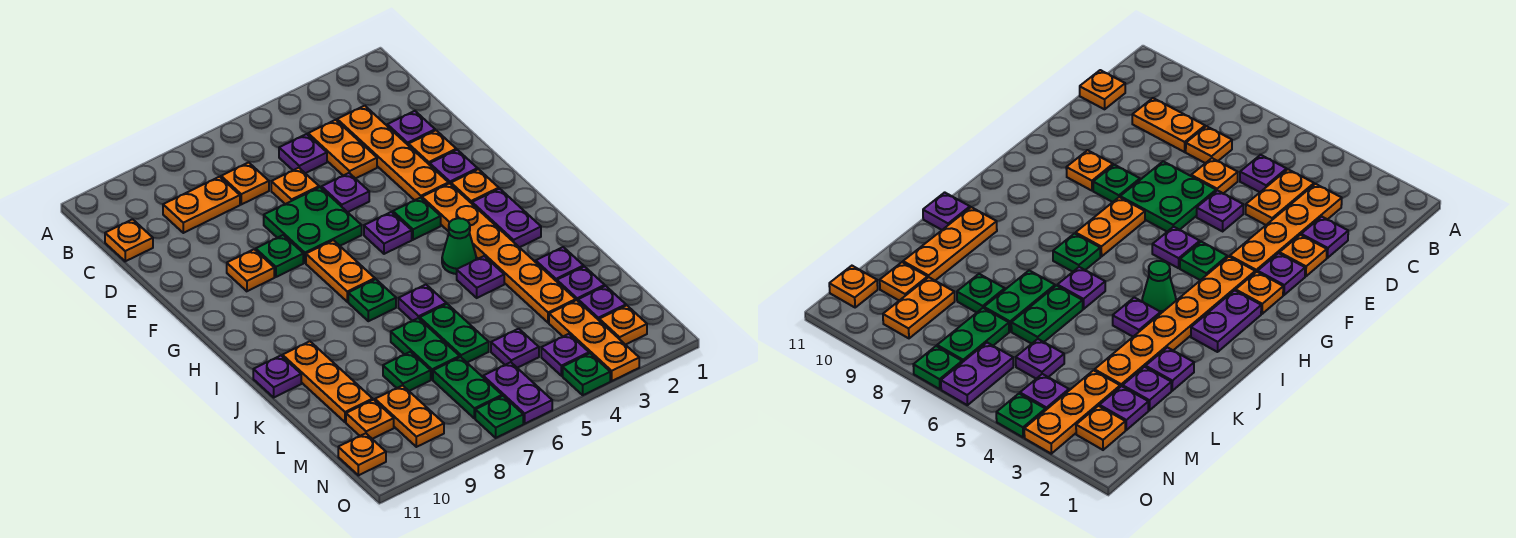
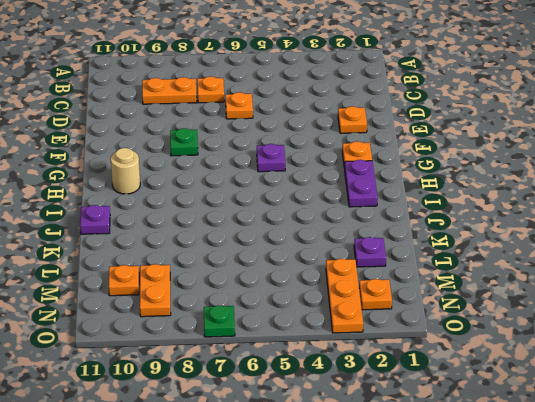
tan round brick H10 level 1 -> none
none -> orange plate C3:F3 level 1
none -> orange plate C4:D4 level 1
none -> purple plate C5 level 1
none -> orange plate C11 level 1

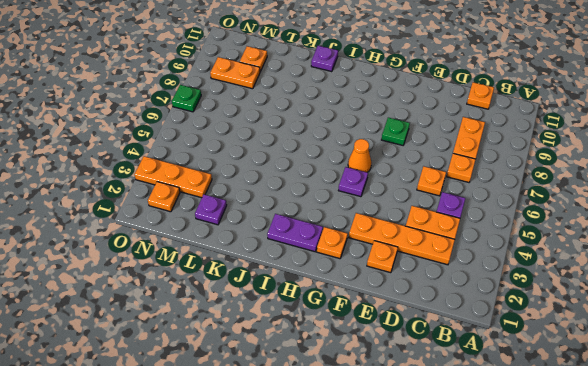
orange cone G6 level 1 -> none
none -> purple plate D2 level 1
none -> purple plate E5 level 1
none -> green plate E6:F7 level 1
none -> purple plate F2 level 1

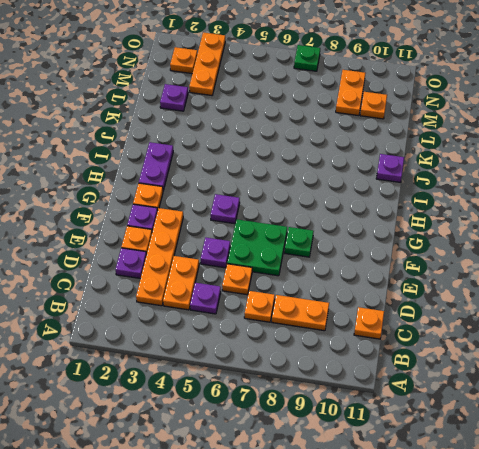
none -> orange plate F9 level 1
none -> orange plate G3:L3 level 1
none -> green plate G4 level 1
none -> orange plate G7:H7 level 1

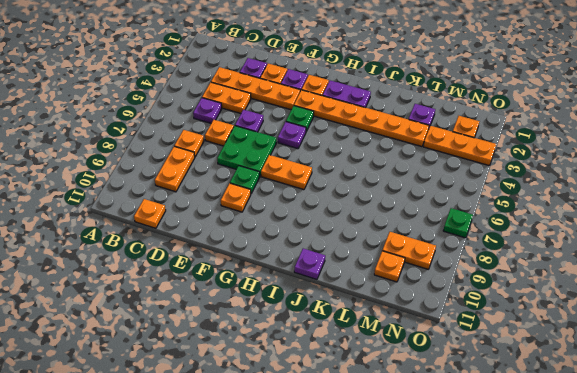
none -> green cone I4 level 1
none -> green plate I7 level 1
none -> purple plate J4 level 1
none -> purple plate J6 level 1

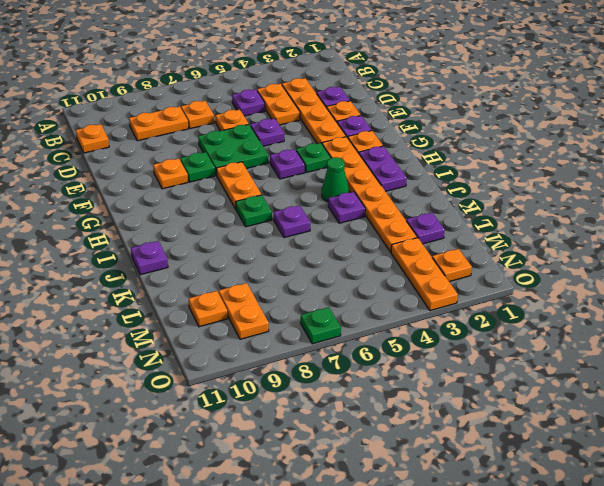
none -> orange plate J10:L10 level 1
none -> purple plate K2 level 1
none -> green plate K6:L6 level 1
none -> green plate K7:L7 level 1

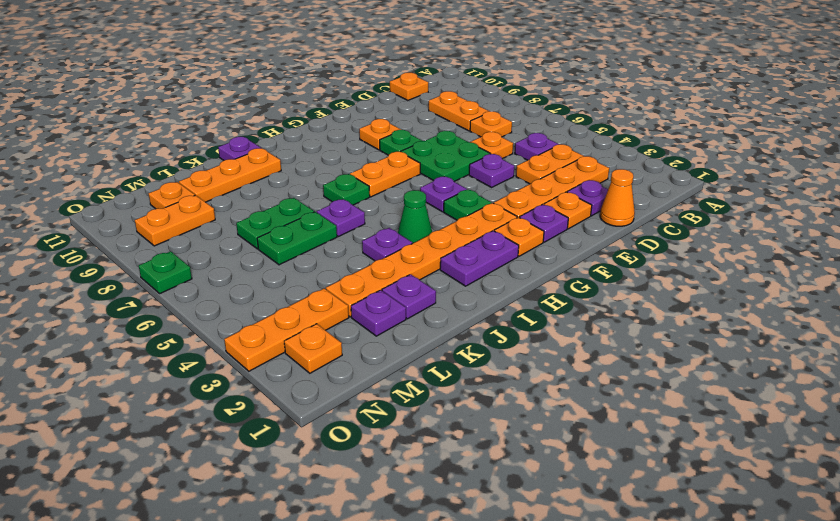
orange cone D1 level 1 -> none
none -> green plate L8 level 1
none -> purple plate M2 level 1
none -> purple plate M5 level 1
none -> green plate M7:N7 level 1

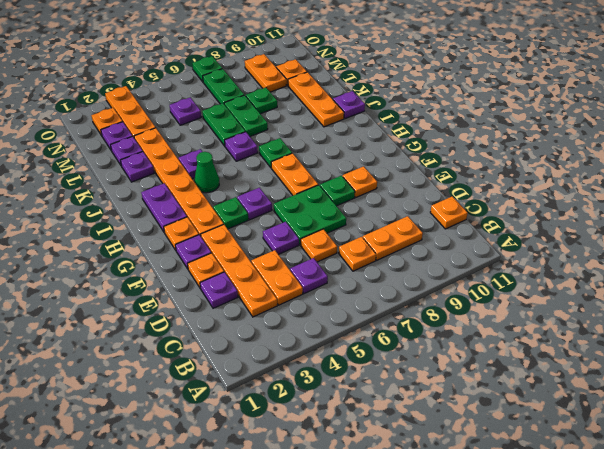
none -> purple plate N4 level 1
none -> purple plate N6:O6 level 1
none -> orange plate N11 level 1
none -> green plate O4 level 1

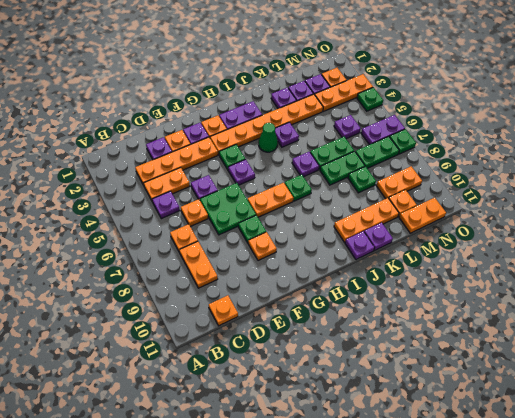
purple plate K11 level 1 -> purple plate N4 level 1
orange plate M11:N11 level 1 -> orange plate N11 level 1

